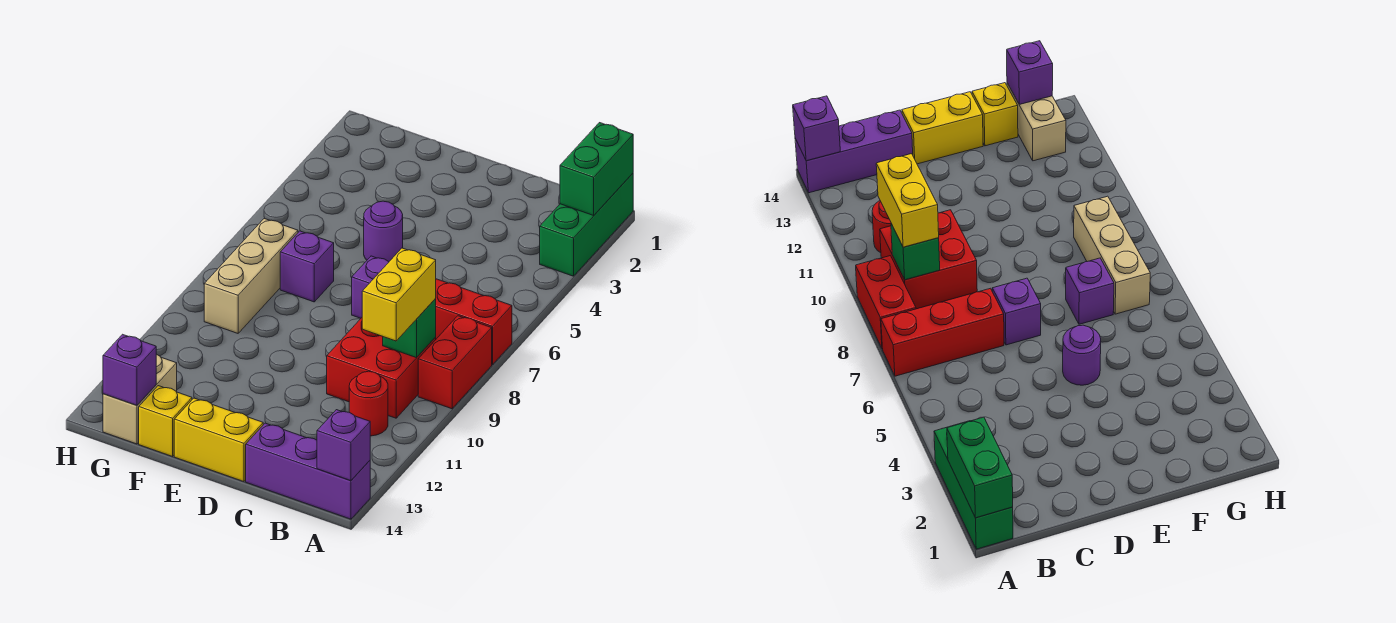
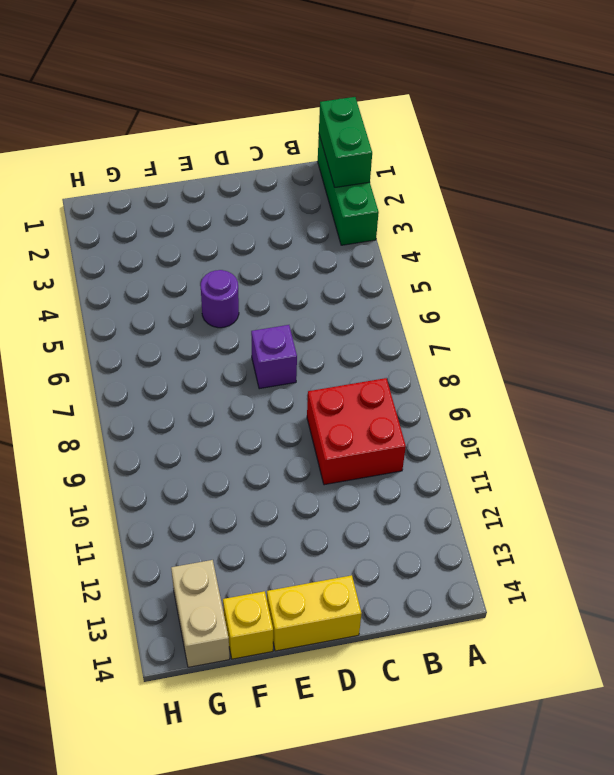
none -> red brick A7:C7 level 1
none -> red brick A8:A9 level 1
none -> purple brick A14:C14 level 1

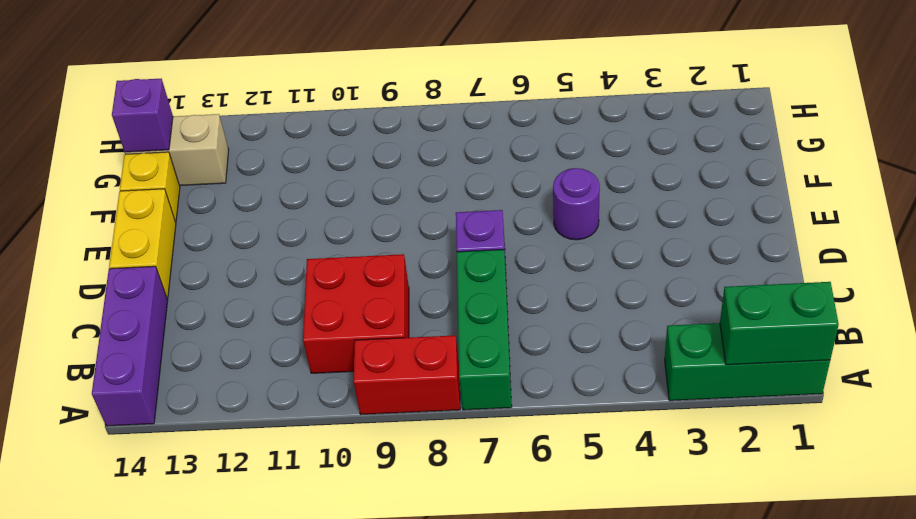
green brick A7:C7 level 1 -> red brick A7:C7 level 1
none -> red round brick B11 level 1
none -> purple brick F7 level 1
none -> tan brick G7:G9 level 1

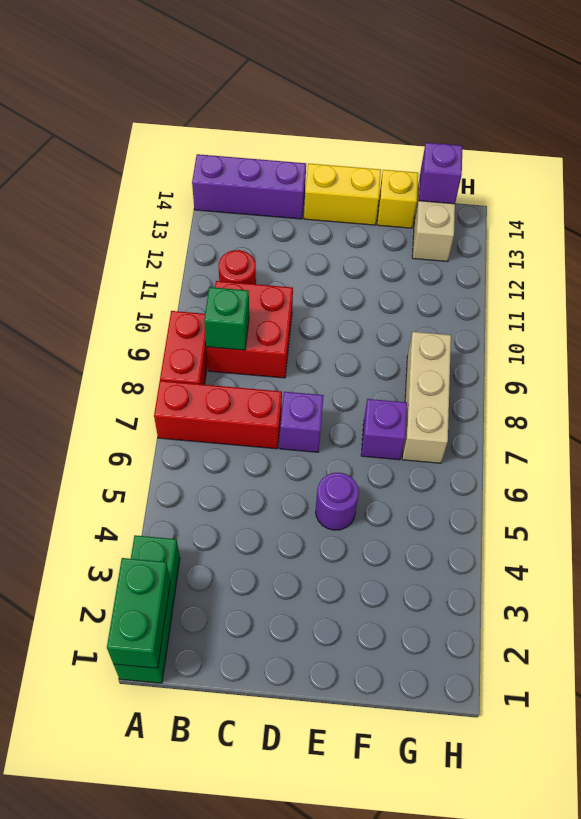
none -> purple brick A14 level 2
none -> yellow brick B9:B10 level 3

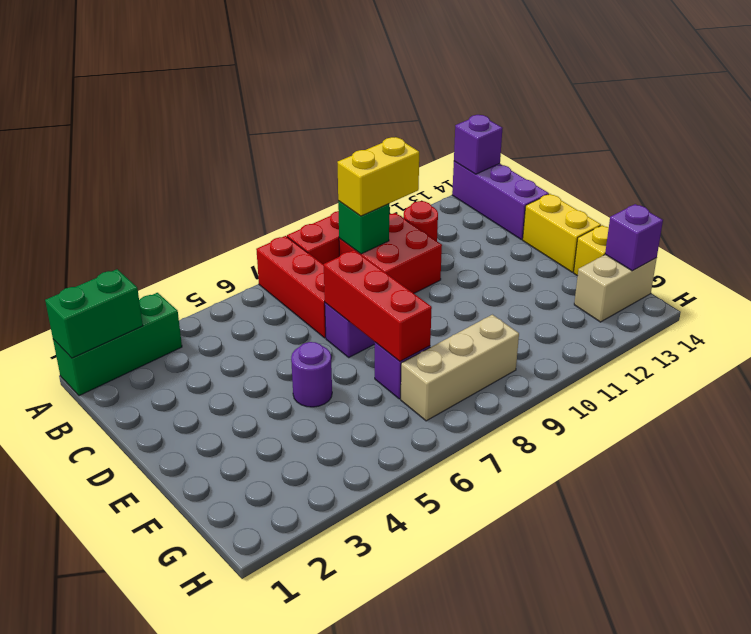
red brick D7:F7 level 2 -> none

